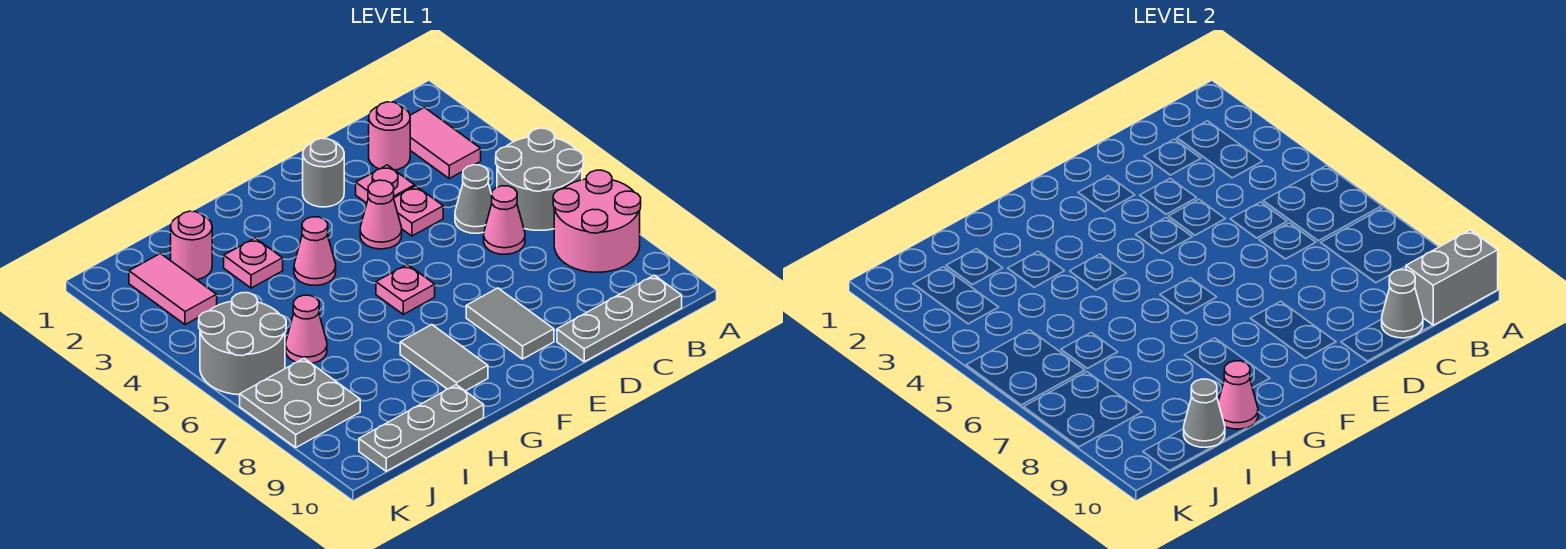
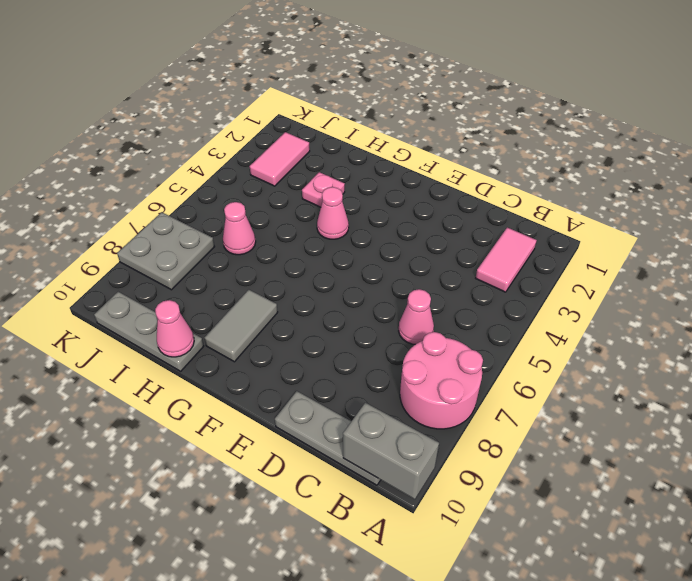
none -> grey round brick A5:B6 level 1
none -> pink round brick C2 level 1
none -> grey cone C5 level 1

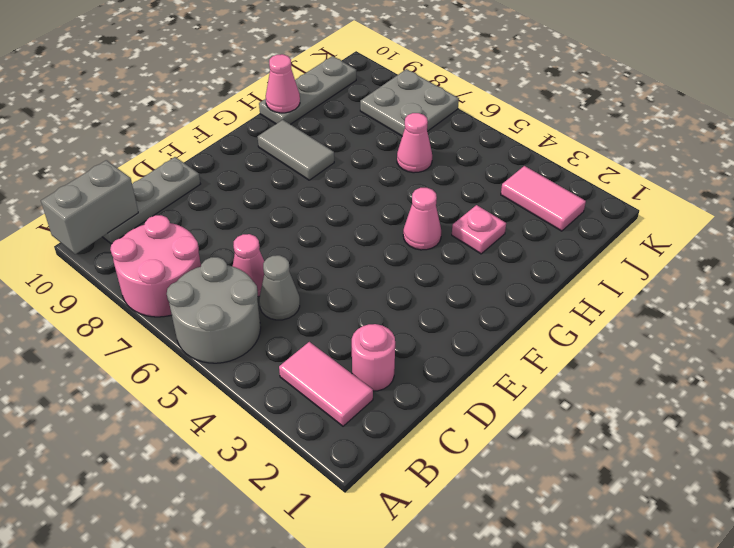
none -> pink plate D3 level 1
none -> pink plate D4 level 1
none -> grey round brick E2 level 1

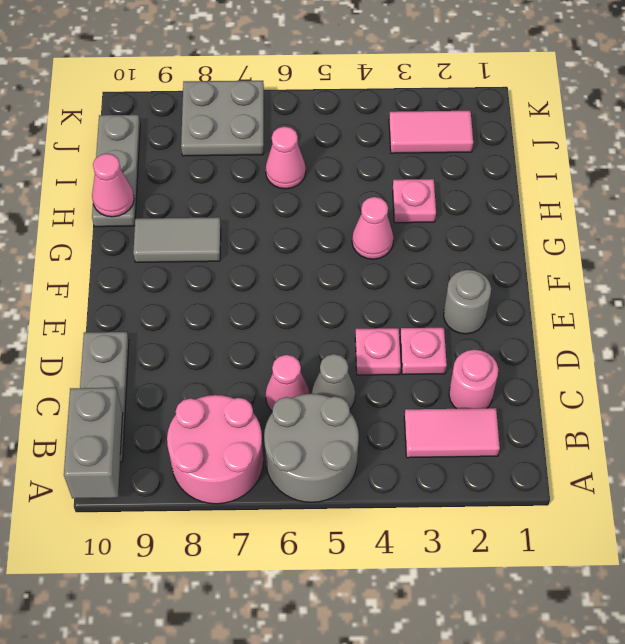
none -> pink cone E4 level 1
none -> grey tile E8:E9 level 1
none -> pink plate F6 level 1

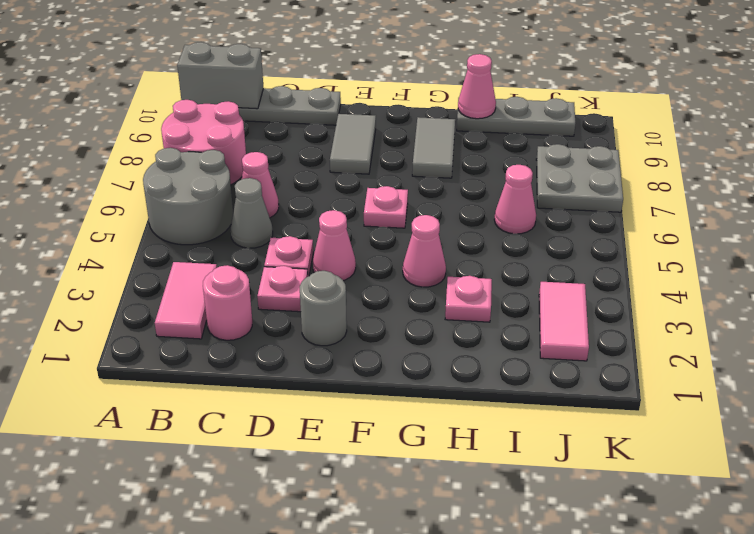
none -> pink round brick I2 level 1
none -> grey round brick J5:K6 level 1
none -> grey cone C10 level 2

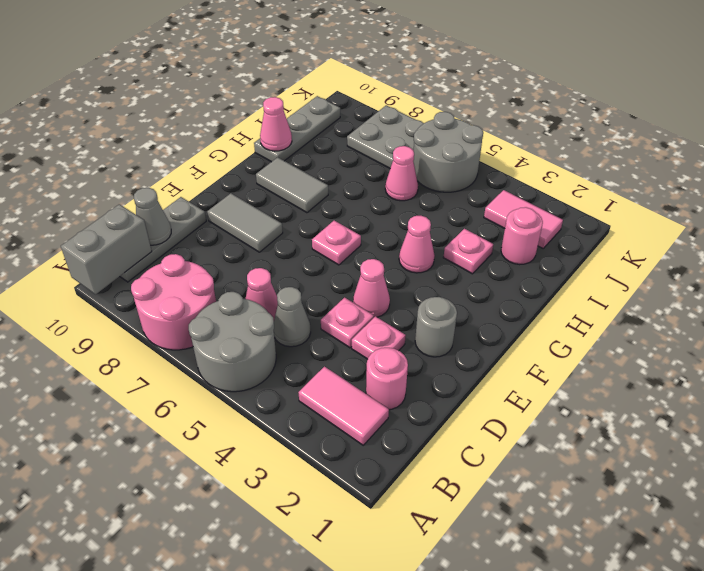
none -> grey cone I10 level 2

